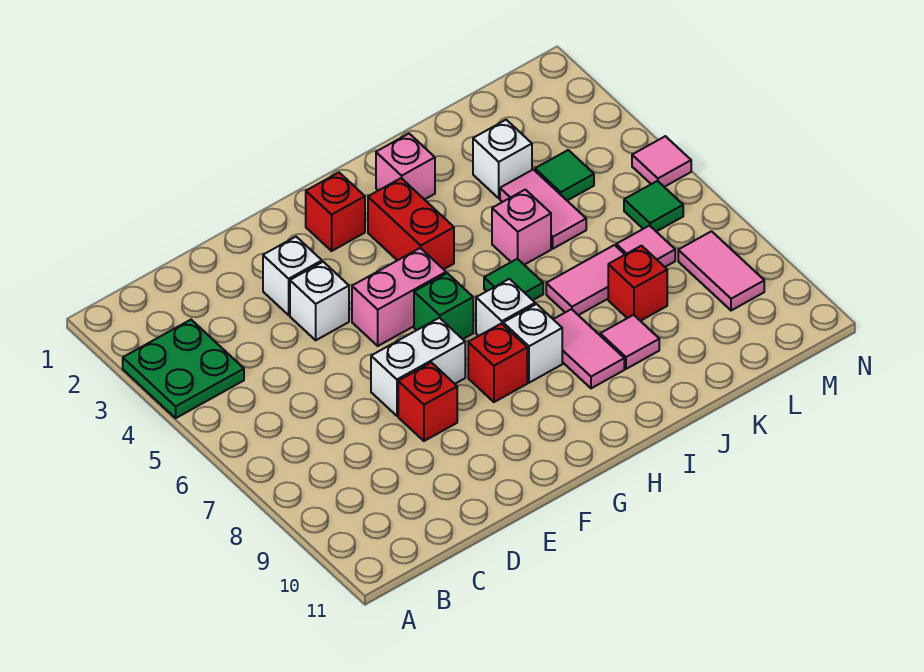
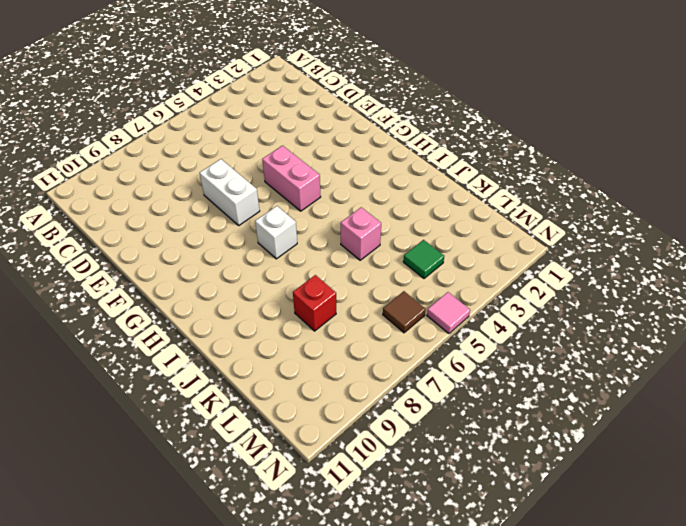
brown tile M6 level 1 -> green tile M6 level 1
none -> green plate A3:B4 level 1
none -> white brick E3 level 1
none -> white brick E4 level 1

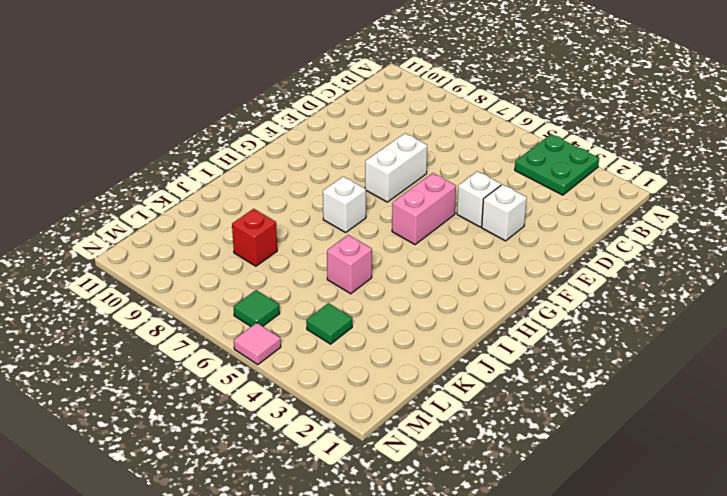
none -> red brick E8 level 1
none -> red brick G2 level 1
none -> green brick G6 level 1

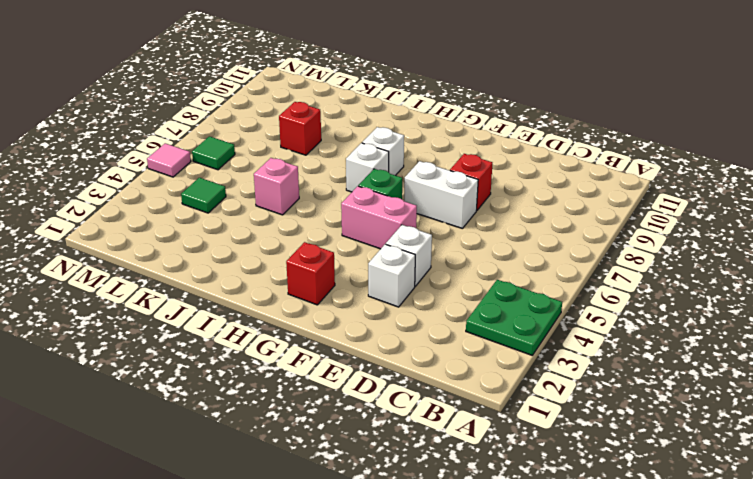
none -> red brick G8 level 1
none -> red brick H3:H4 level 1
none -> pink brick I2 level 1

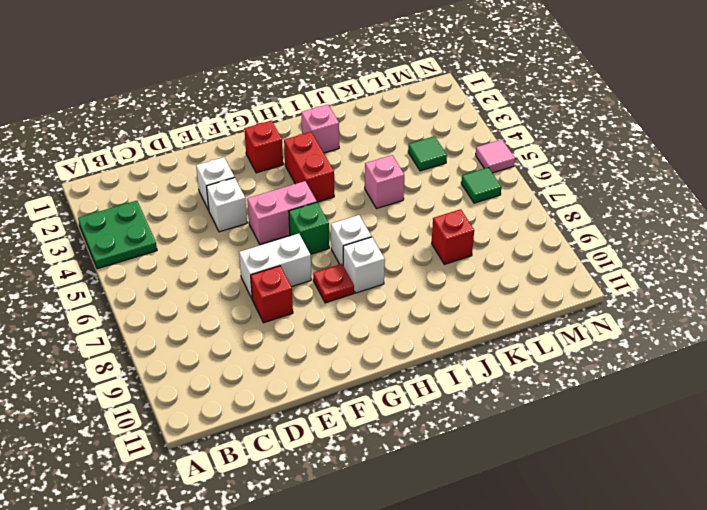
red plate G8 level 1 -> red brick G8 level 1
none -> green tile I6 level 1
none -> pink tile I8:I9 level 1
none -> pink tile J7:K7 level 1

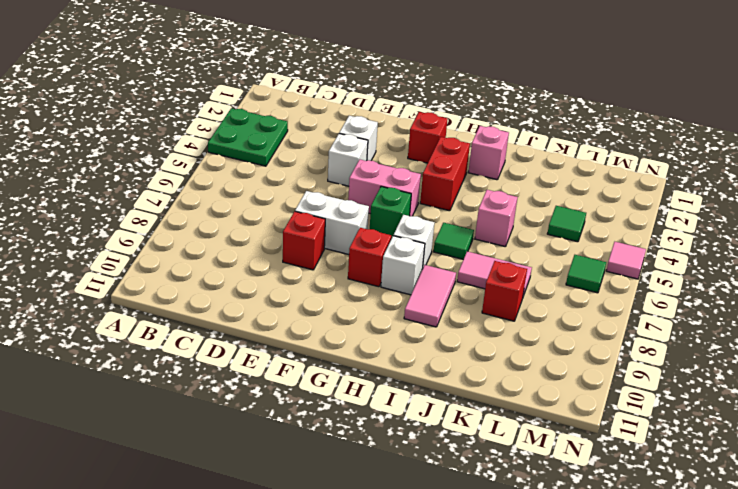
none -> pink tile J9 level 1
none -> white brick K3 level 1
none -> pink tile K4:K5 level 1

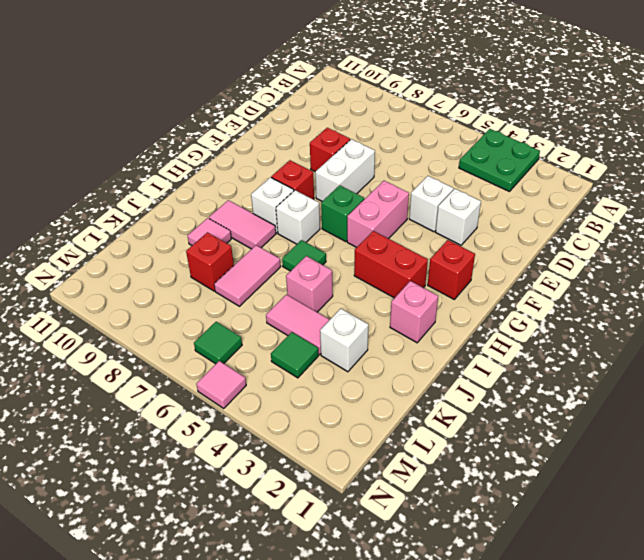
none -> pink tile L7 level 1
none -> pink tile M8:M9 level 1

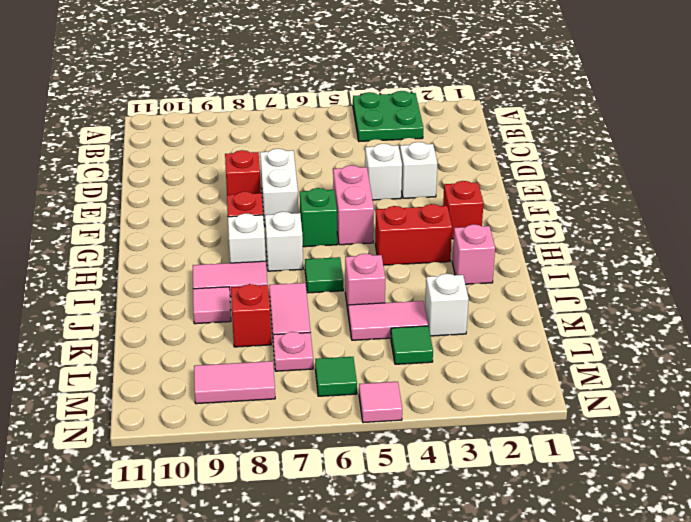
pink plate L7 level 1 -> pink tile L7 level 1

